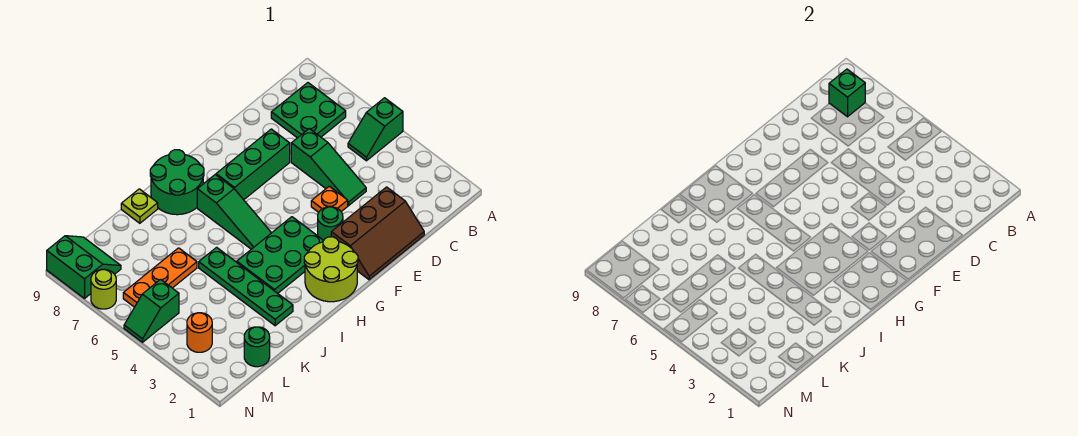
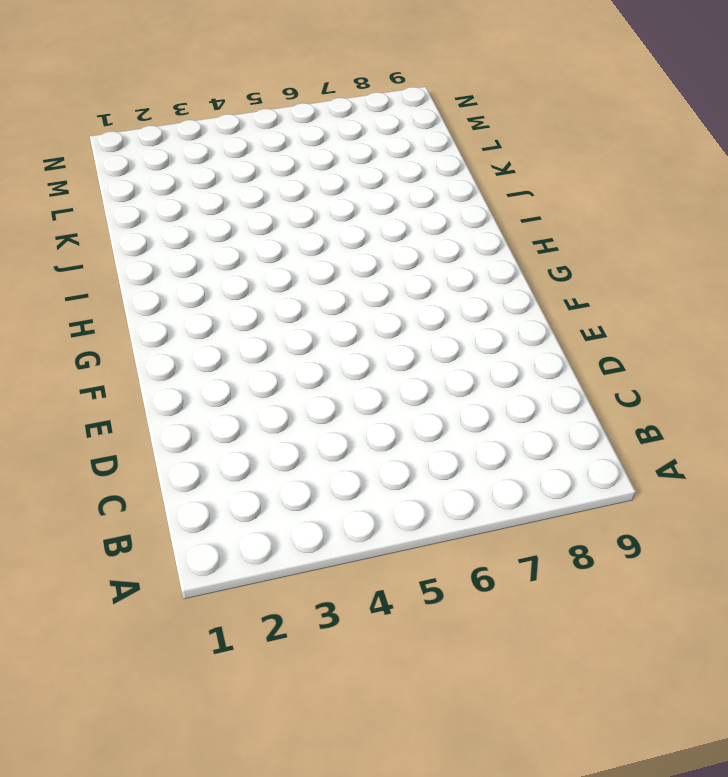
none -> green slope A5:B5 level 1 top A
none -> green plate B7:C8 level 1
none -> brown slope D1:F2 level 1 top 2

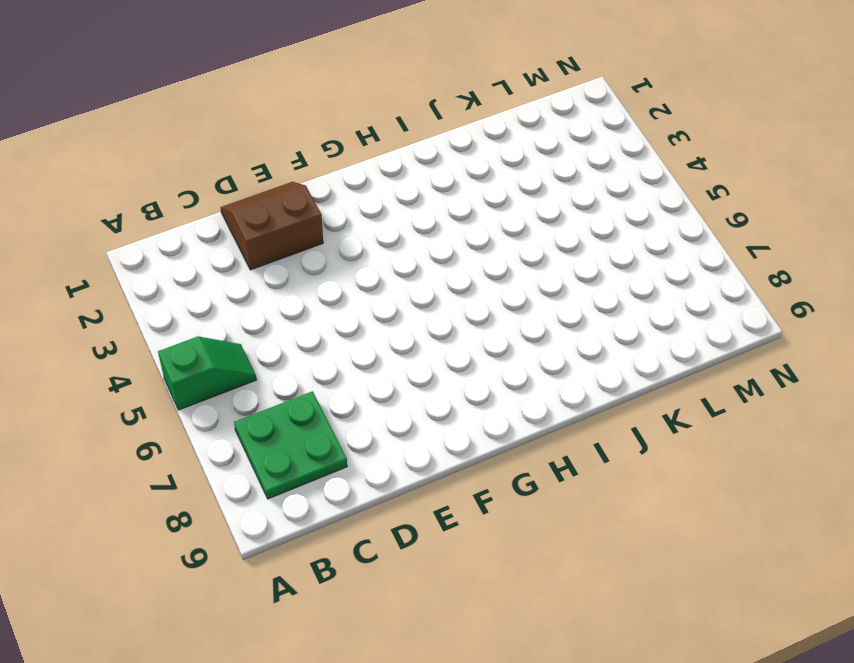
brown slope D1:E2 level 1 top 2 -> brown slope D1:F2 level 1 top 2
none -> green slope D4:D6 level 1 top 6
none -> orange plate E4 level 1
none -> green brick E7:G7 level 1

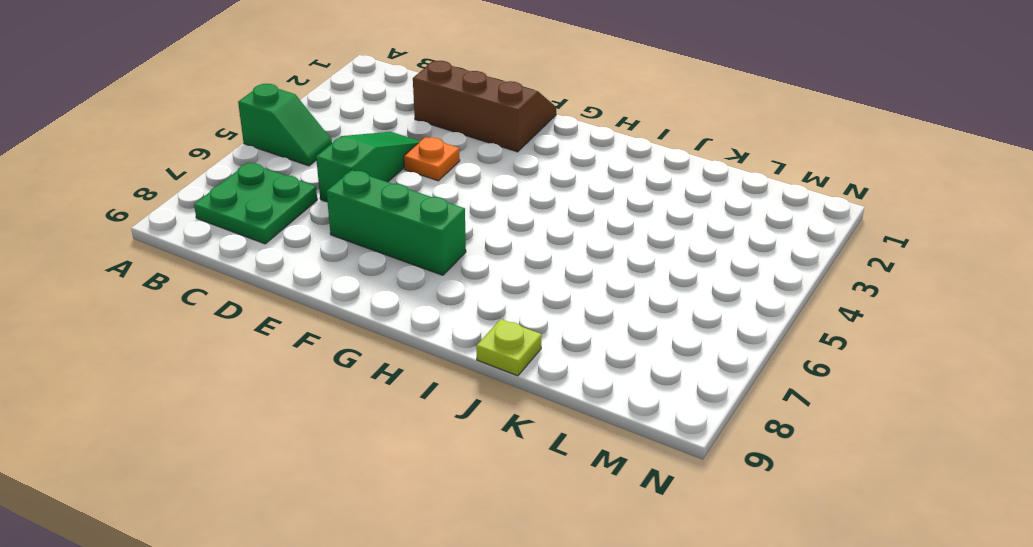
none -> green round brick F3 level 1
none -> lime round brick G1:H2 level 1
none -> green plate G3:I4 level 1

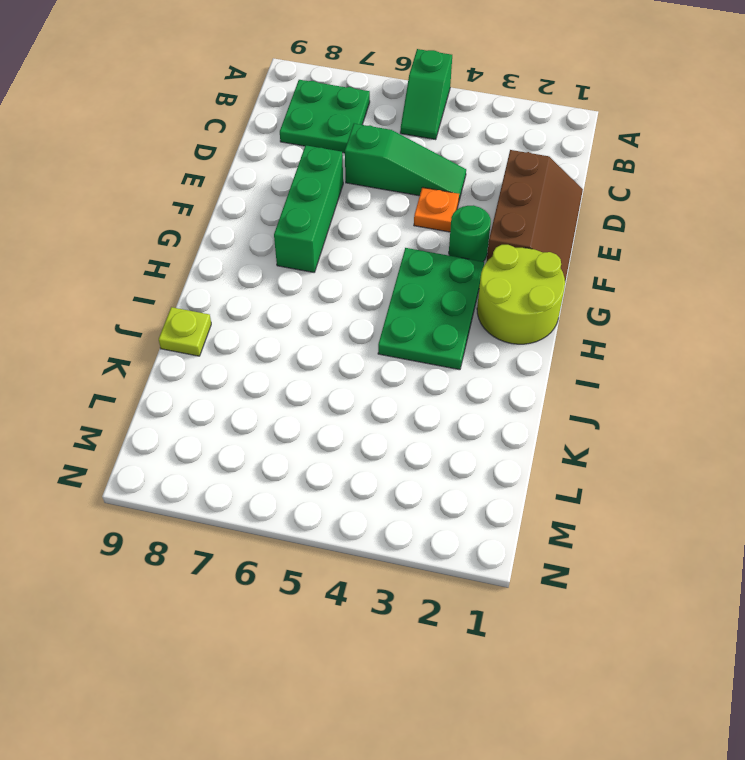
none -> green slope H5:H7 level 1 top 7
none -> green round brick H8:I9 level 1
none -> green plate J2:J5 level 1

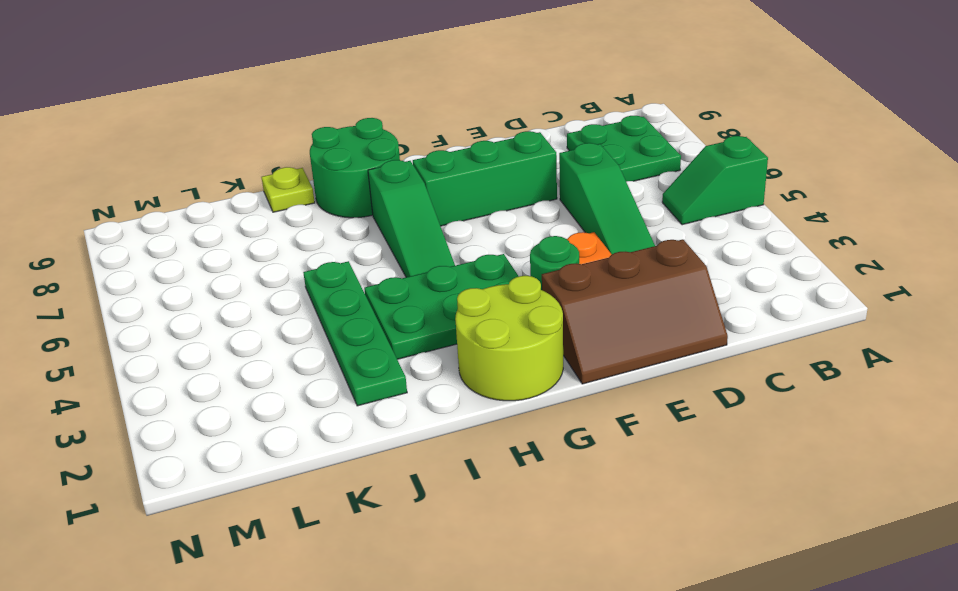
none -> orange plate K6:M6 level 1
none -> green round brick L1 level 1
none -> orange round brick M3 level 1

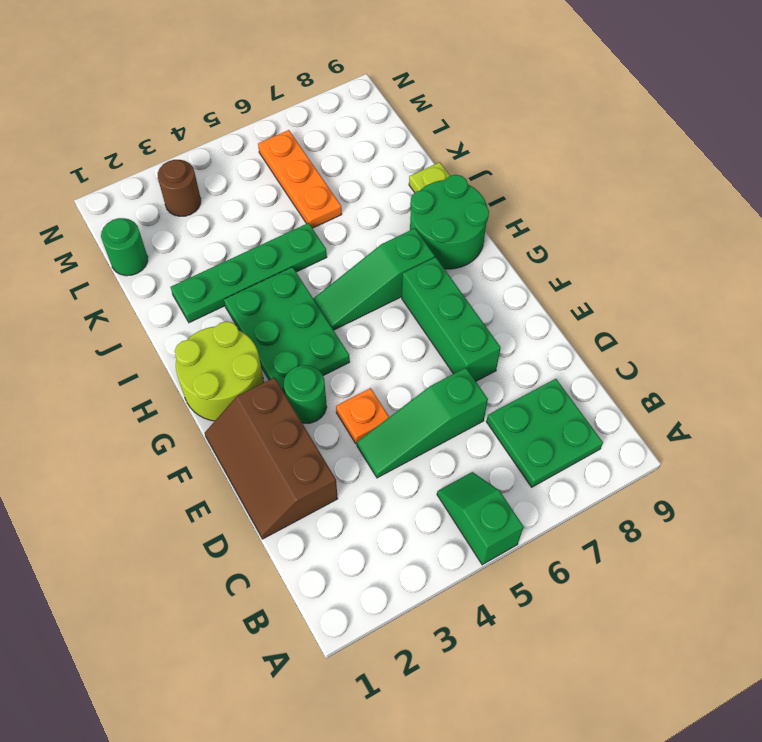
brown round brick M3 level 1 -> orange round brick M3 level 1
none -> green slope M5:N5 level 1 top M
none -> green slope M8:N9 level 1 top N
none -> lime round brick N7 level 1

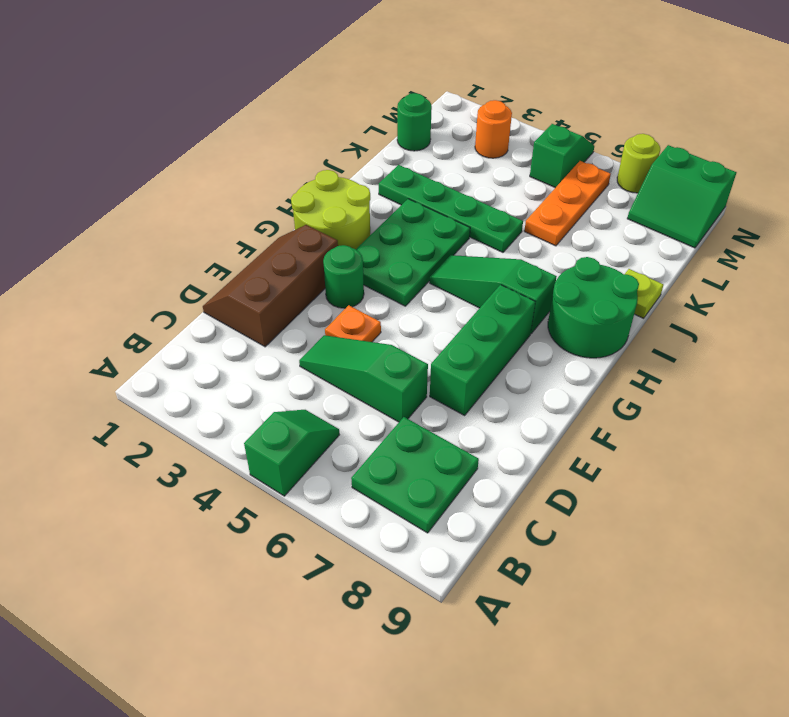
none -> green brick B8 level 2

